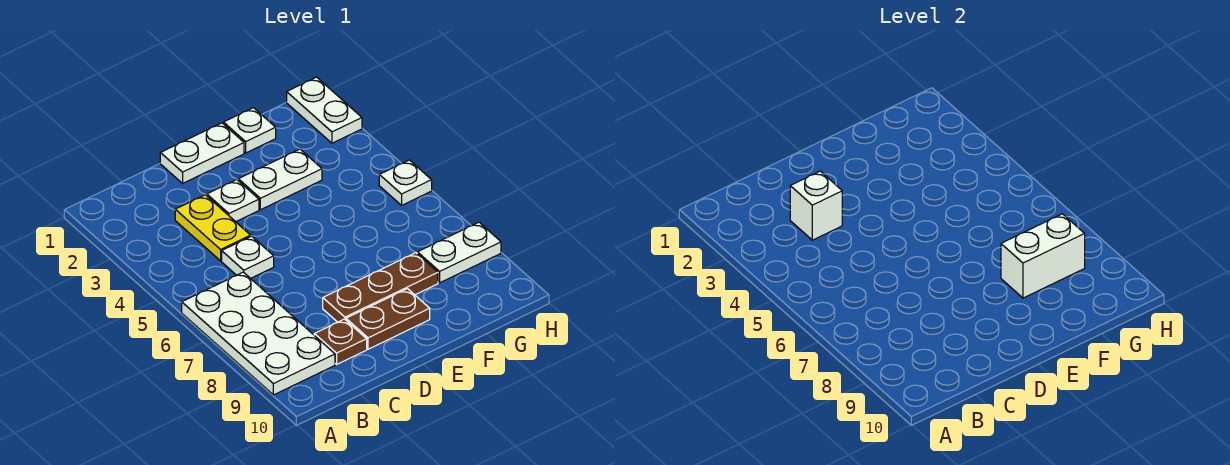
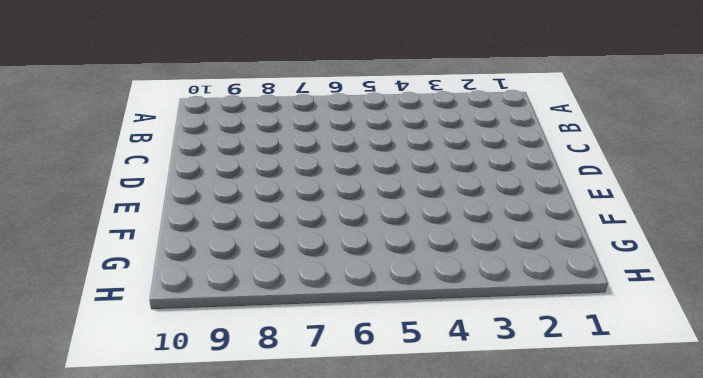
none -> white plate A6:B9 level 1
none -> yellow plate C3:C4 level 1
none -> white plate C5 level 1

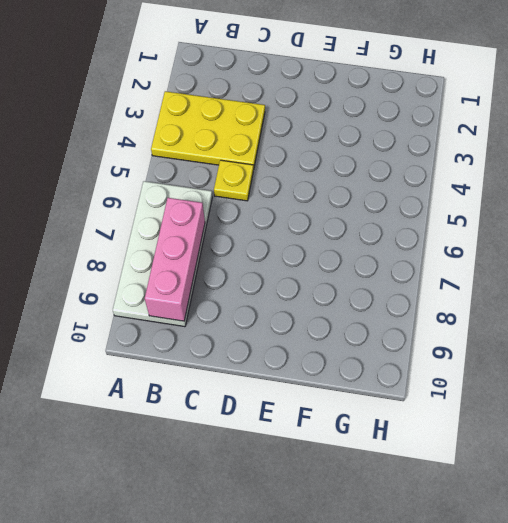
yellow plate A3:C4 level 1 -> yellow plate C3:C4 level 1
pink brick B7:B9 level 2 -> none
yellow plate C5 level 1 -> white plate C5 level 1
none -> brown plate C9 level 1
none -> white plate D1:E1 level 1
none -> white plate D3 level 1

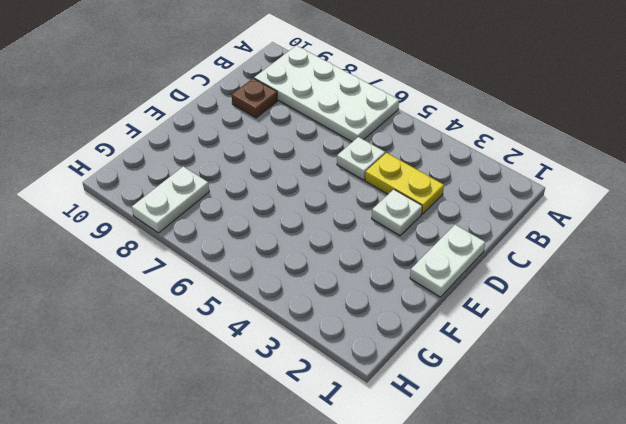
none -> brown plate D8:F8 level 1
none -> brown plate D9:E9 level 1
none -> white plate E3:F3 level 1

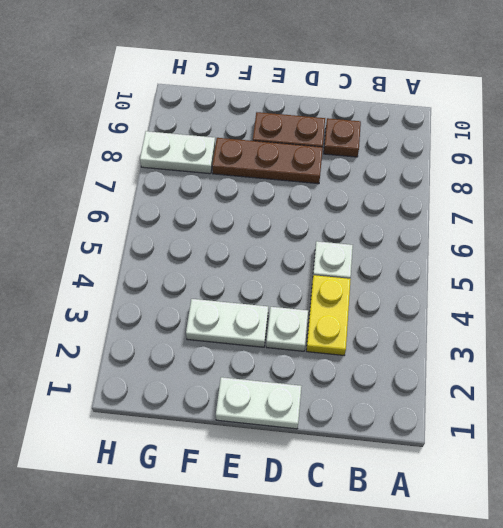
none -> white plate A6:B9 level 1
none -> white plate F1 level 1
none -> white plate H1:H2 level 1

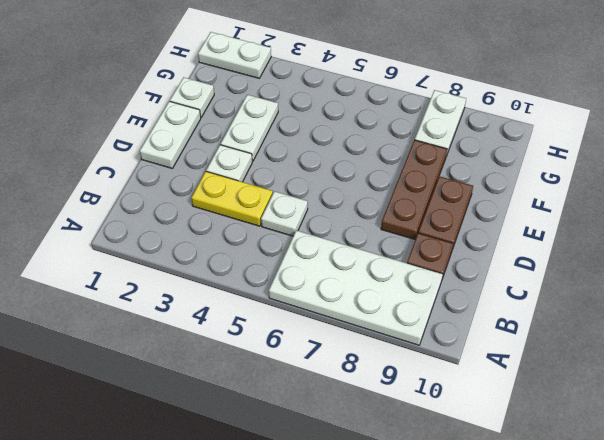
none -> white plate H5 level 1
none -> white brick C3 level 2
none -> white brick F8:G8 level 2

